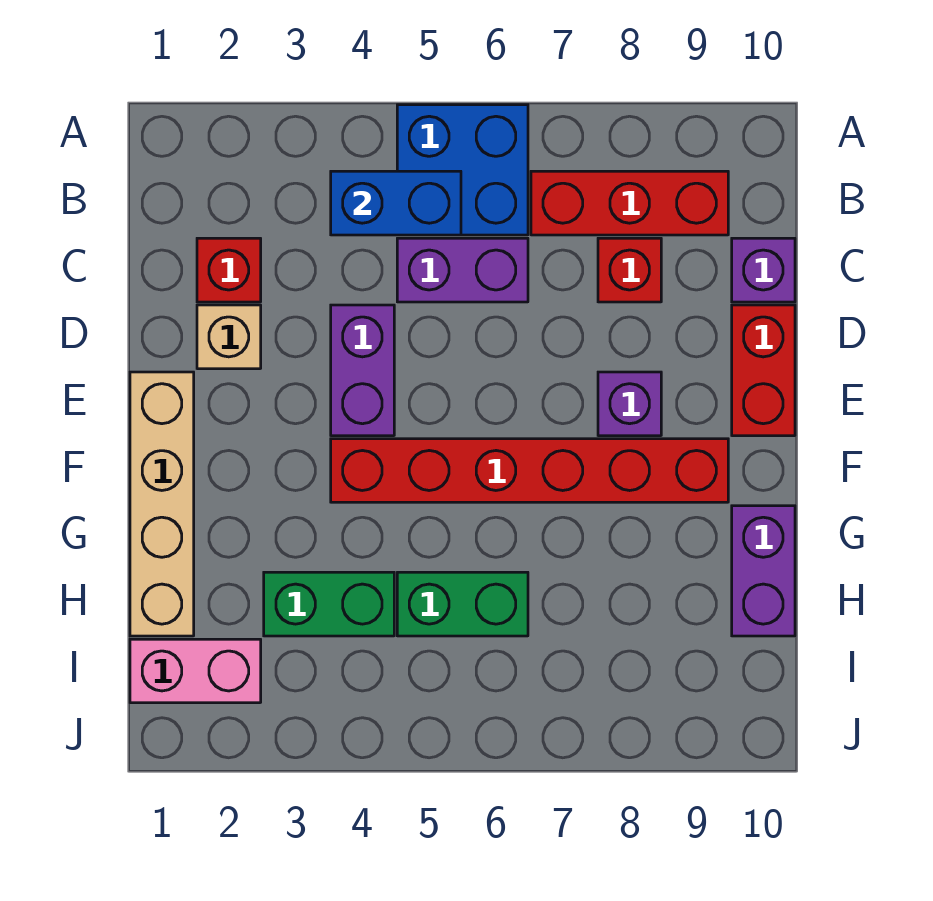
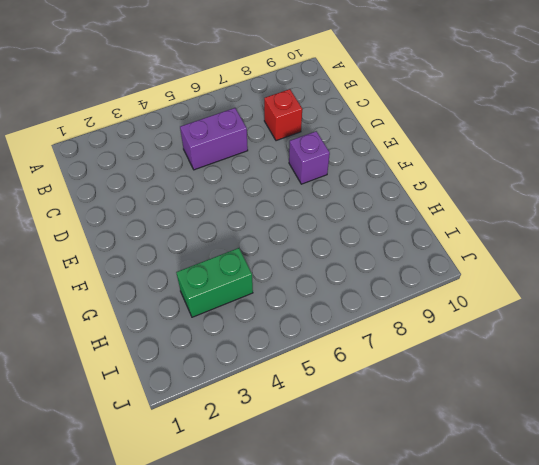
none -> blue brick A5:B6 level 1
none -> red brick B7:B9 level 1
none -> red brick C2 level 1

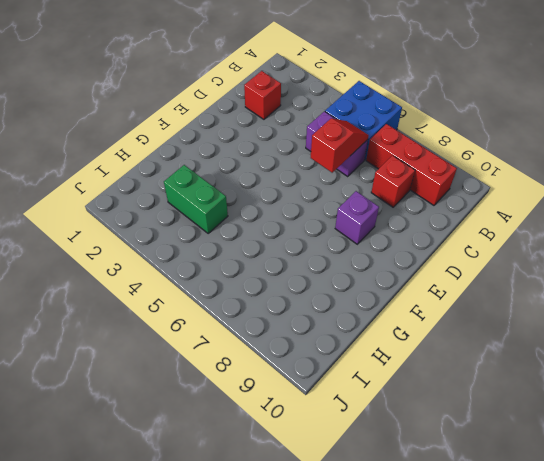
red slope C6:D6 level 2 top D -> none
none -> purple brick C10 level 1
none -> tan brick D2 level 1
none -> purple brick D4:E4 level 1

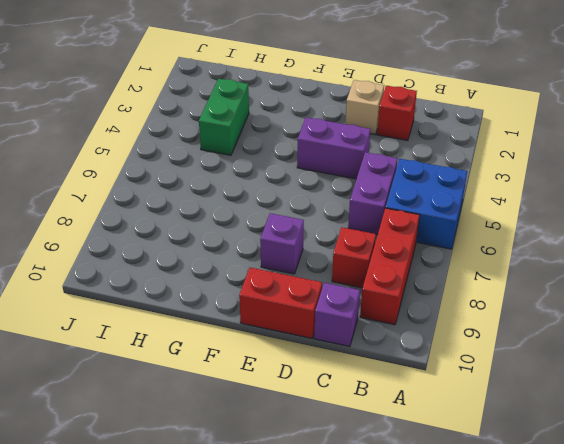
none -> tan brick E1:H1 level 1
none -> red brick F4:F9 level 1
none -> purple brick G10:H10 level 1

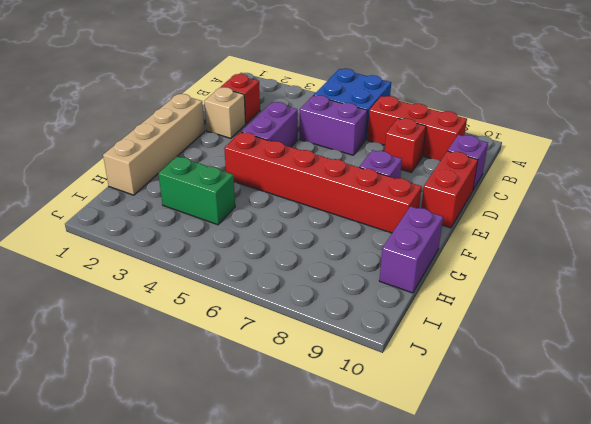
none -> green brick H5:H6 level 1
none -> pink brick I1:I2 level 1
none -> blue brick B4:B5 level 2

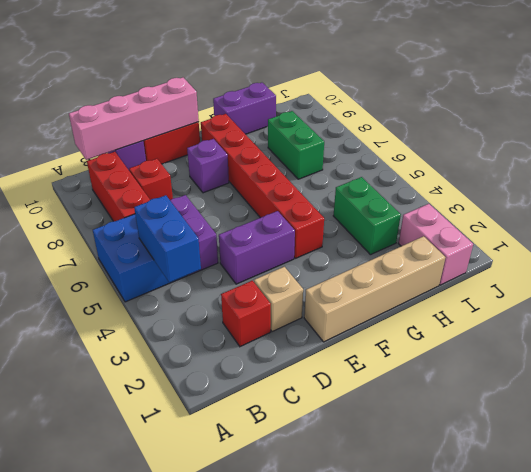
pink brick B10:E10 level 2 -> none
green brick H7:H8 level 1 -> green brick H5:H6 level 1

